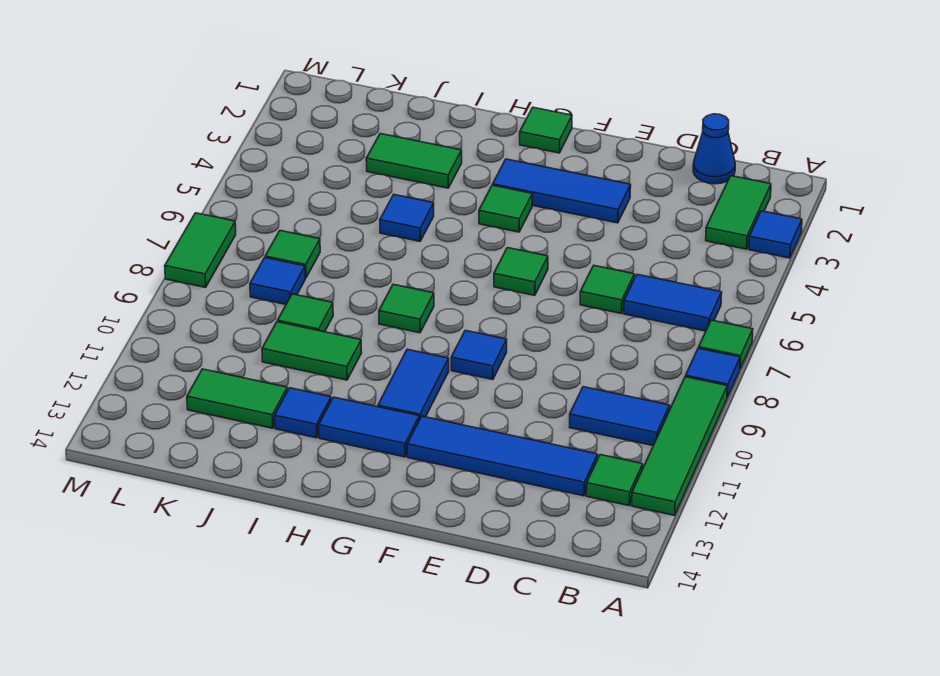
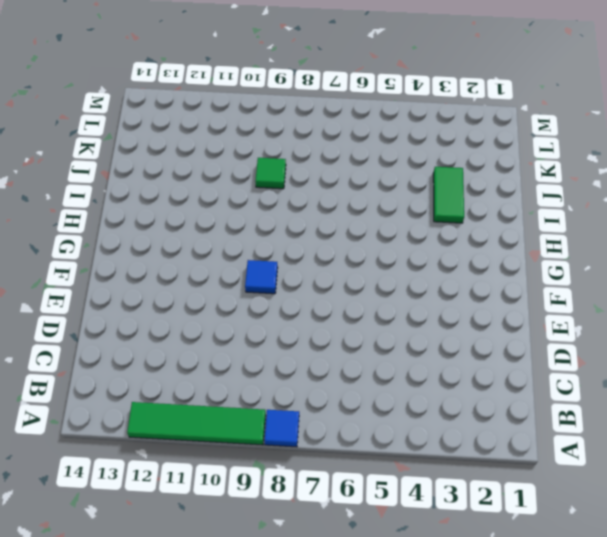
none -> blue tile A3 level 1
none -> green tile A7 level 1
none -> green tile B2:B3 level 1

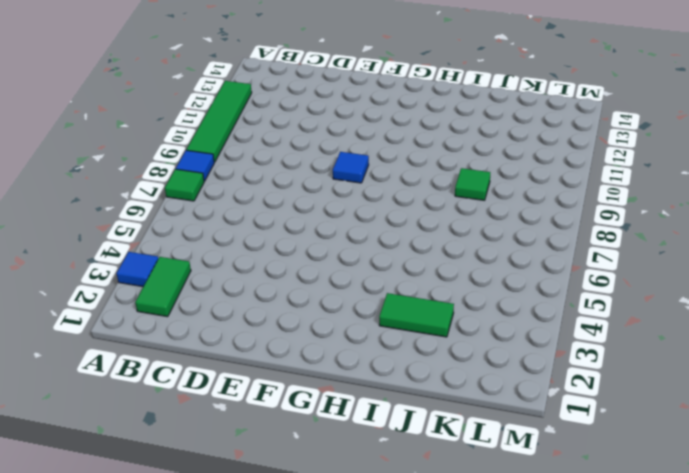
none -> blue tile B6:C6 level 1
none -> blue tile B10:C10 level 1
none -> green tile B12 level 1

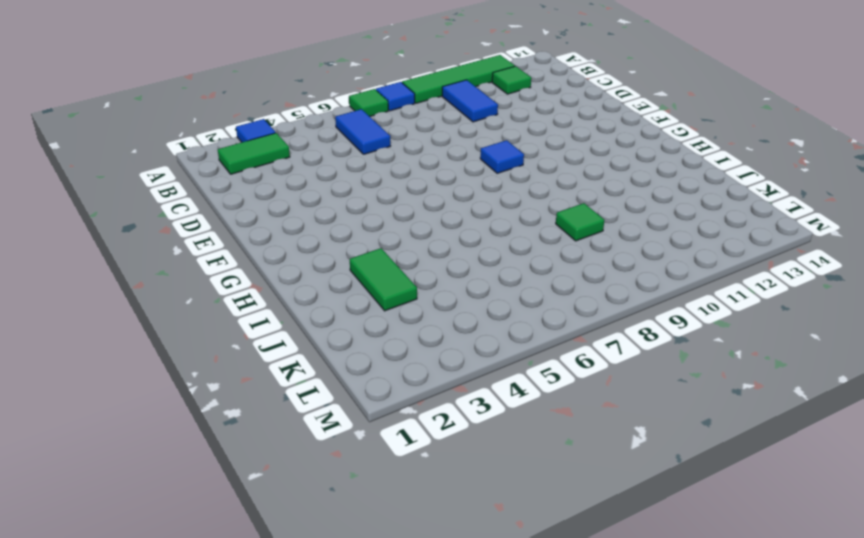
none -> blue cone C1 level 1
none -> blue tile C12:F12 level 1
none -> green tile D6 level 1

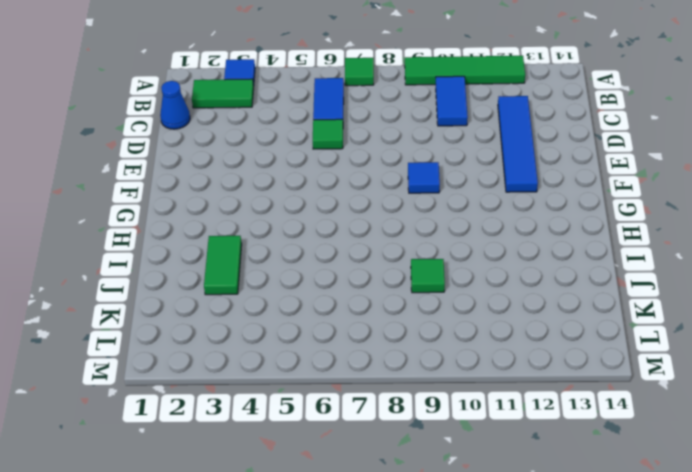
none -> blue tile A8 level 1
none -> green tile B12 level 1
none -> blue tile E3:G3 level 1

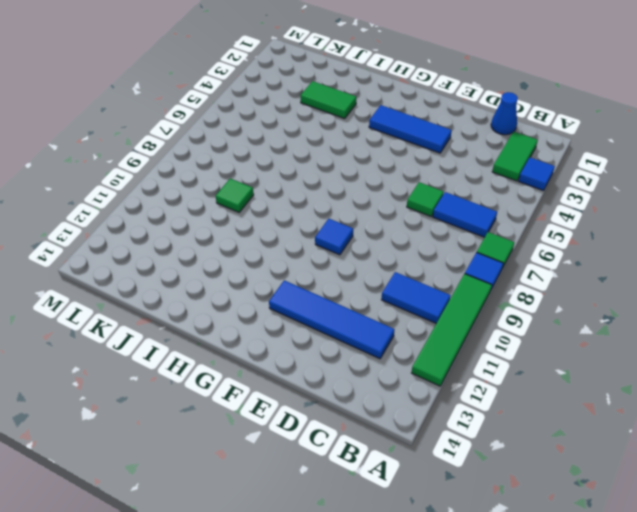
none -> green tile B12 level 1
none -> green tile F6 level 1
none -> green tile G1 level 1

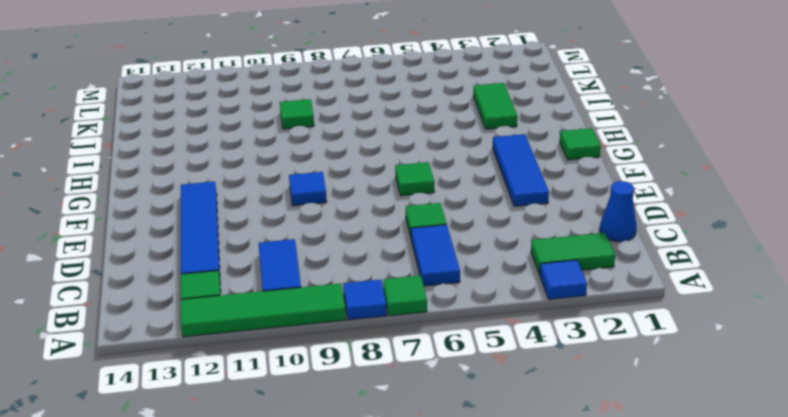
none -> green tile G4 level 1
none -> blue tile G10:G11 level 1
none -> blue tile G12:H12 level 1

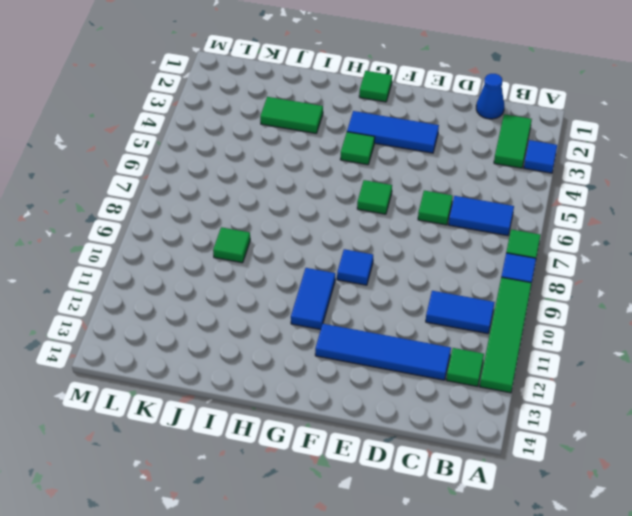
none -> blue tile G12:H12 level 1
none -> green tile H8 level 1
none -> blue tile I5 level 1

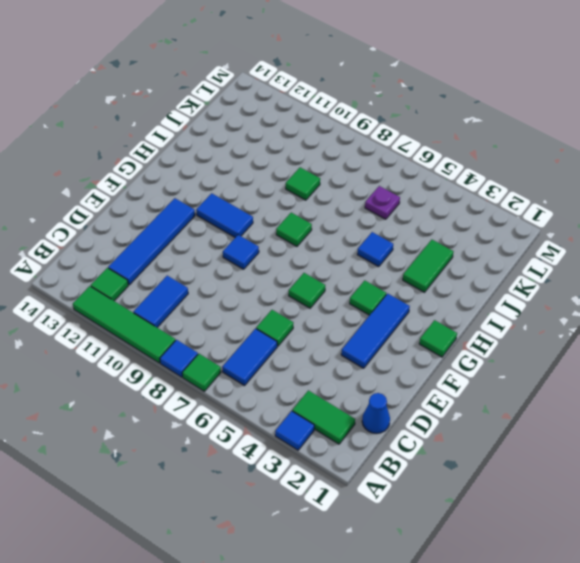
purple plate K6 level 1 -> none
none -> blue tile G12:H12 level 1
none -> green tile I10:J10 level 1
none -> blue tile I12 level 1

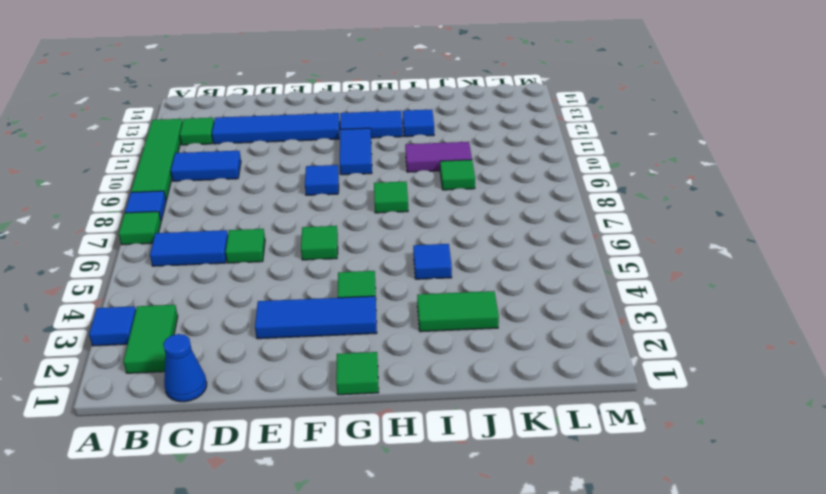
purple tile I10:J10 level 1 -> green tile I10:J10 level 1
none -> green tile J12:K12 level 1
none -> green tile K7 level 1
none -> blue tile K8 level 1

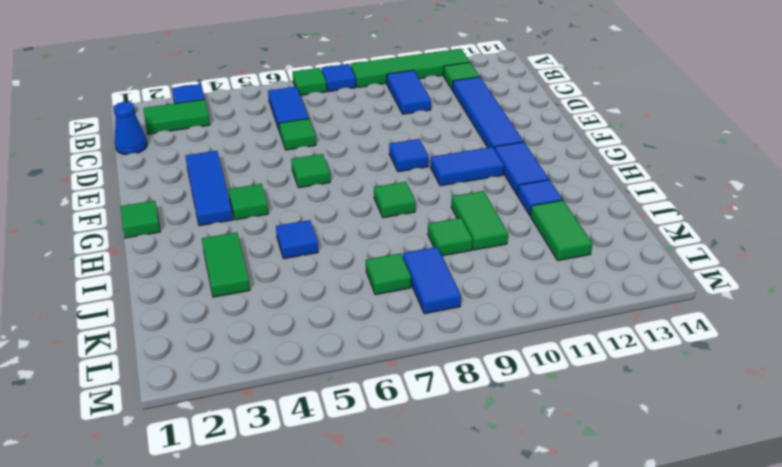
blue tile K8:L8 level 1 -> blue tile K8 level 1
none -> green tile M7:M8 level 1

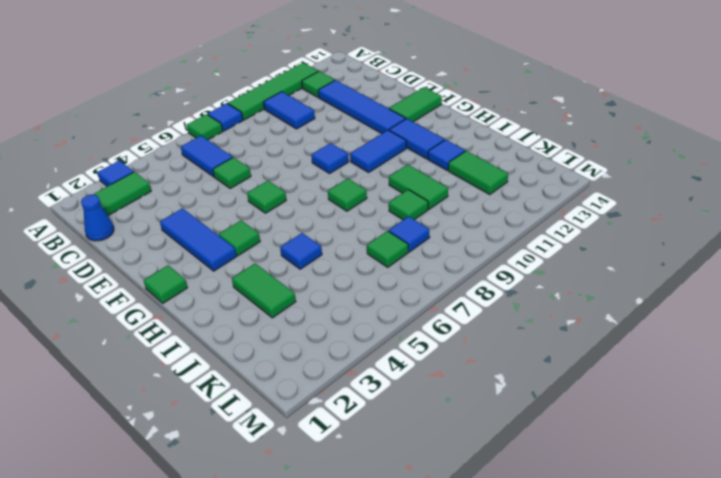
green tile F13:F14 level 1 -> green tile M7:M8 level 1

